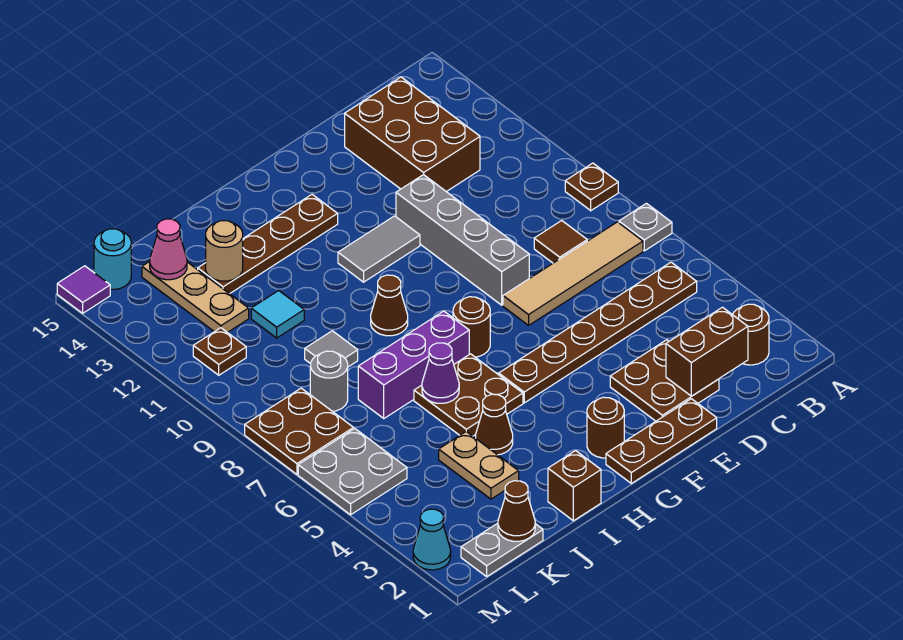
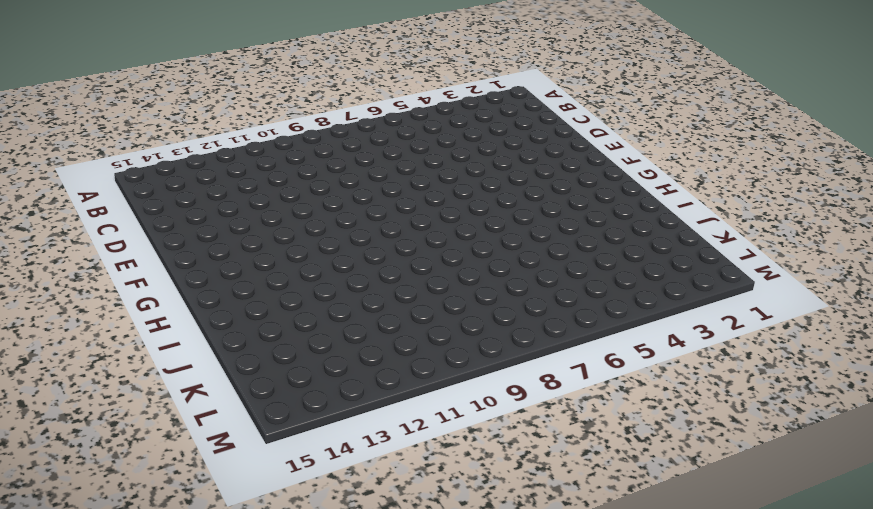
none -> grey plate A7 level 1
none -> brown plate A9 level 1
none -> brown round brick B2 level 1
none -> brown plate B5:G5 level 1

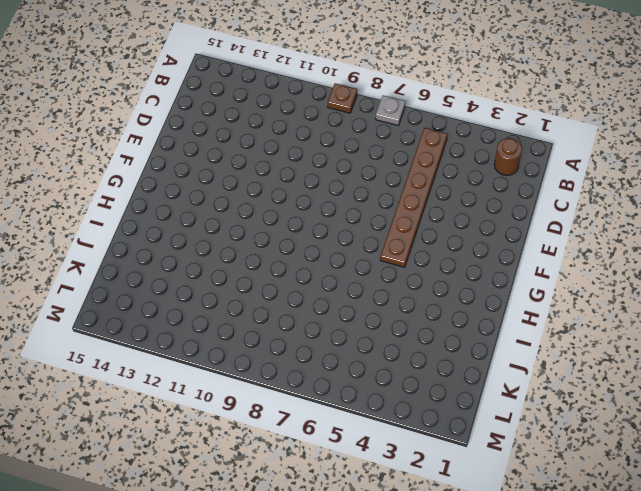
none -> tan tile B7:E7 level 1
none -> brown tile C8 level 1
none -> brown brick C12:D14 level 1
none -> brown plate D2:E3 level 1

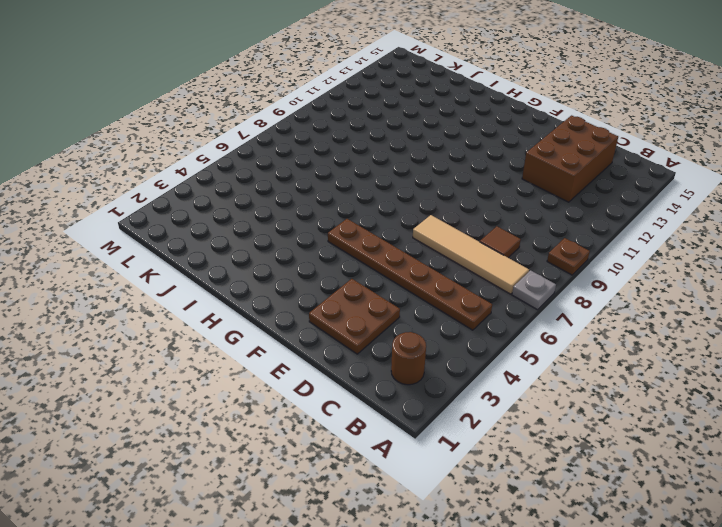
none -> brown plate E1:G1 level 1
none -> grey brick E8:E11 level 1
none -> grey tile F11:G11 level 1
none -> brown round brick G2 level 1

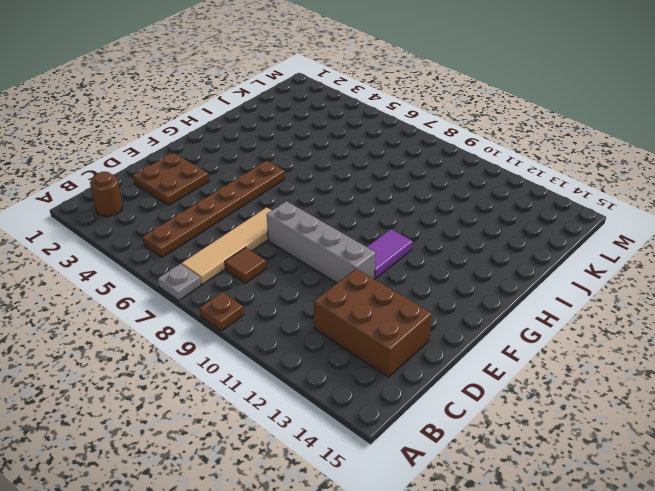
purple tile F11:G11 level 1 -> grey tile F11:G11 level 1
none -> brown plate E1:G1 level 1
none -> brown round brick G2 level 1
none -> brown round brick G7 level 1
none -> brown plate G13:J13 level 1

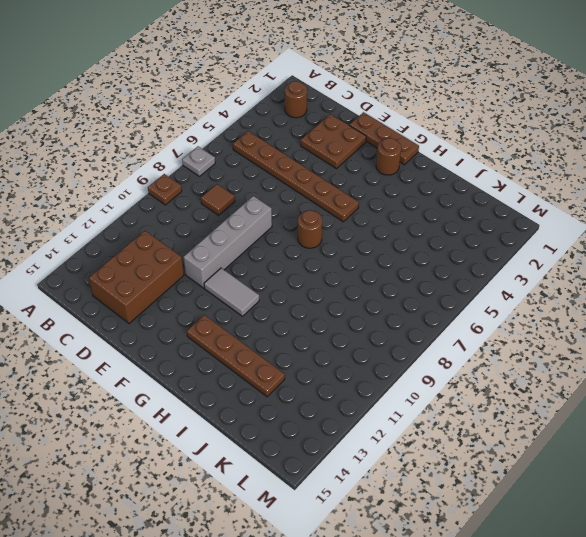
none -> tan tile B7:E7 level 1
none -> brown plate H5:I6 level 1
none -> purple brick H7:J7 level 1
none -> brown cone H9 level 1

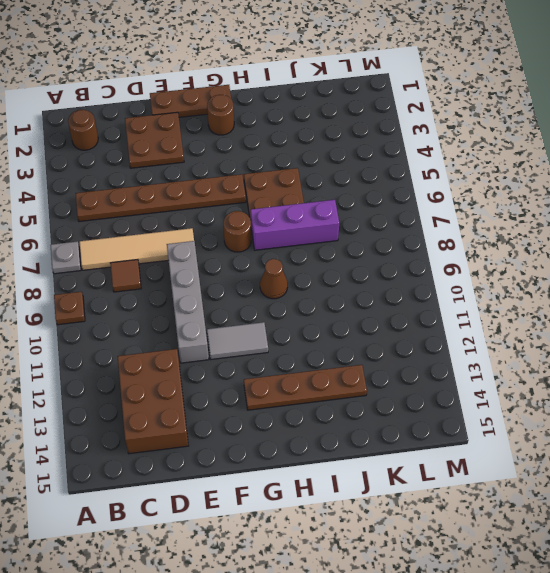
none -> brown brick I1 level 1
none -> brown cone I4 level 1
none -> tan plate J3:J4 level 1
none -> grey tile J9 level 1

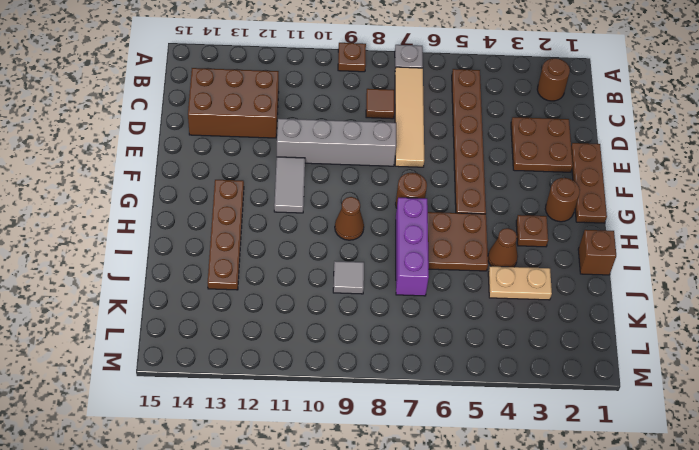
brown plate H3 level 1 -> brown plate L11 level 1
none -> cyan tile J11 level 1
none -> grey plate K1:L1 level 1
none -> grey round brick K8 level 1
none -> tan plate K12:K14 level 1

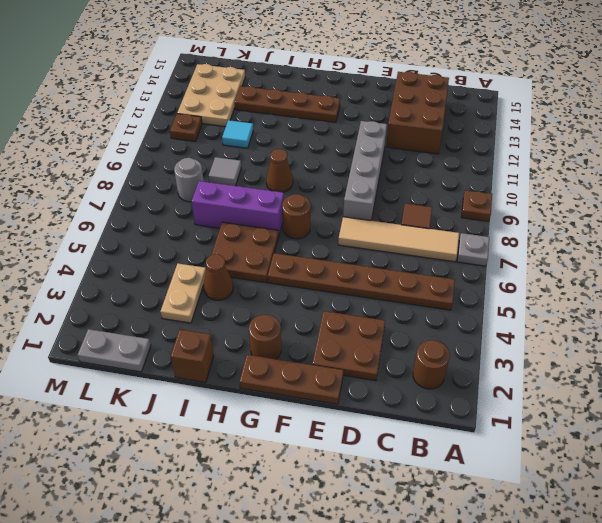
tan plate K12:L14 level 1 -> tan plate K12:K14 level 1
none -> grey tile F11:G11 level 1
none -> grey plate L5:M6 level 1
none -> brown plate L7:M8 level 1
none -> cyan round brick L15 level 1

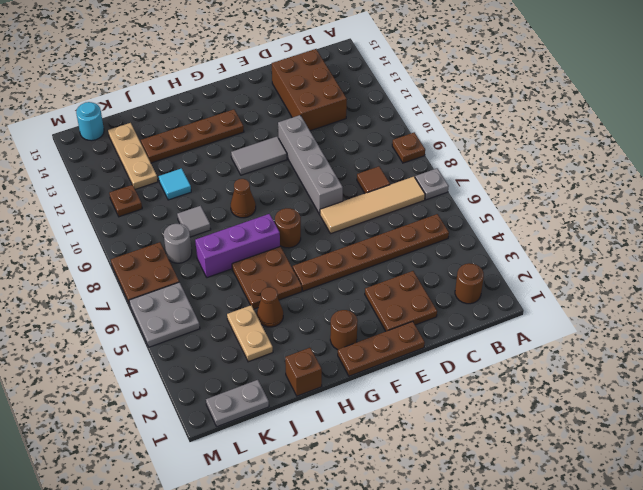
none -> cyan cone M2 level 1
none -> purple tile M15 level 1
none -> brown brick C2:D2 level 2
none -> purple cone I6 level 2

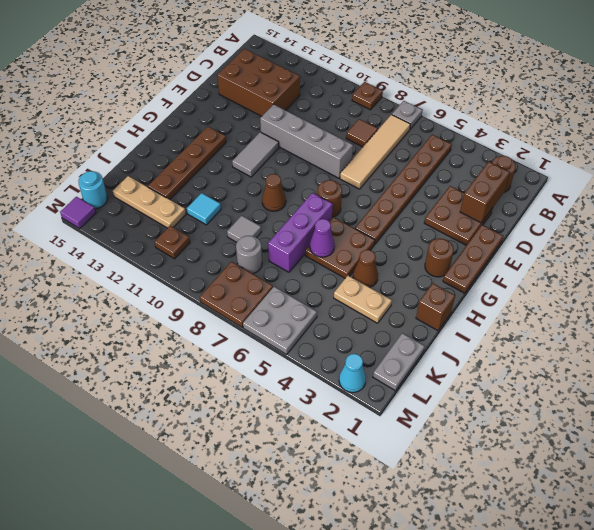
none -> tan round brick J13 level 2
none -> brown cone K1 level 2
none -> pink cone K14 level 2

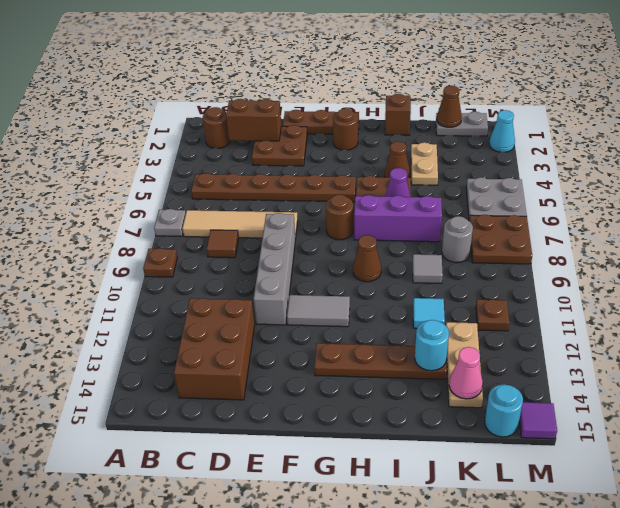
cyan round brick J13 level 2 -> tan round brick J13 level 2

